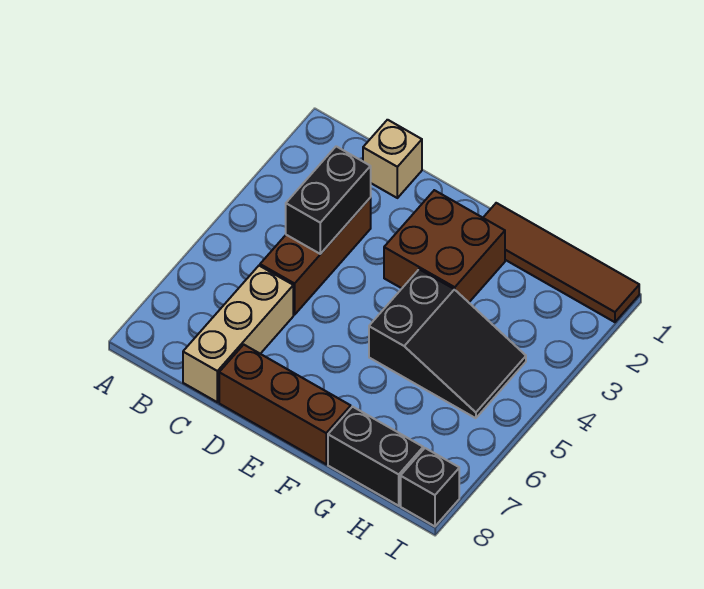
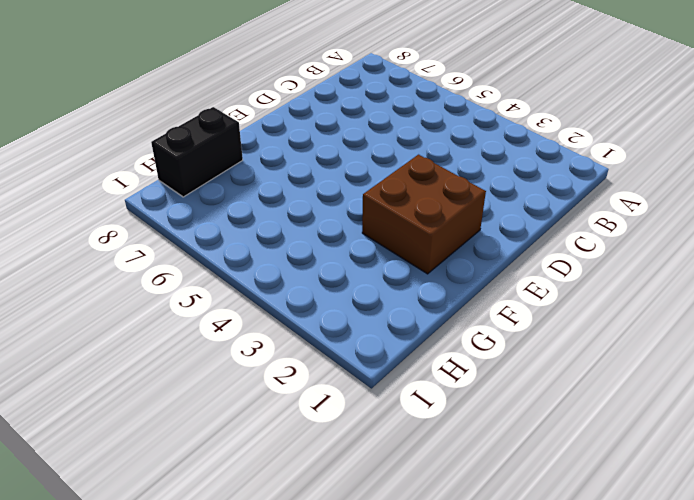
none -> tan brick C1 level 1
none -> brown brick C3:C5 level 1

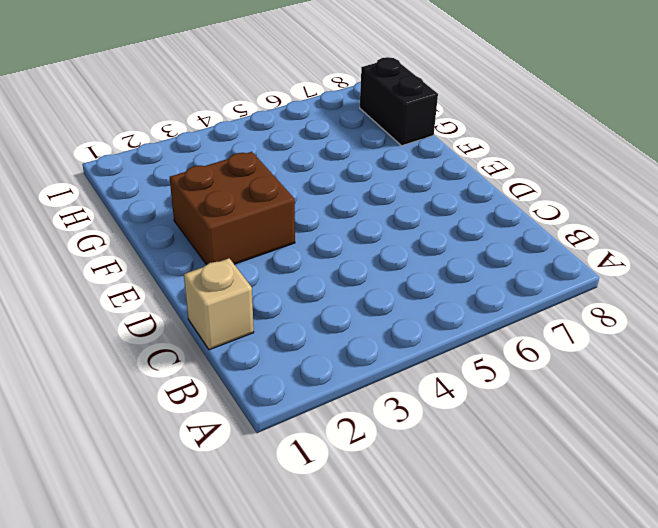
none -> brown brick C3:C5 level 1
none -> tan brick C6:C8 level 1

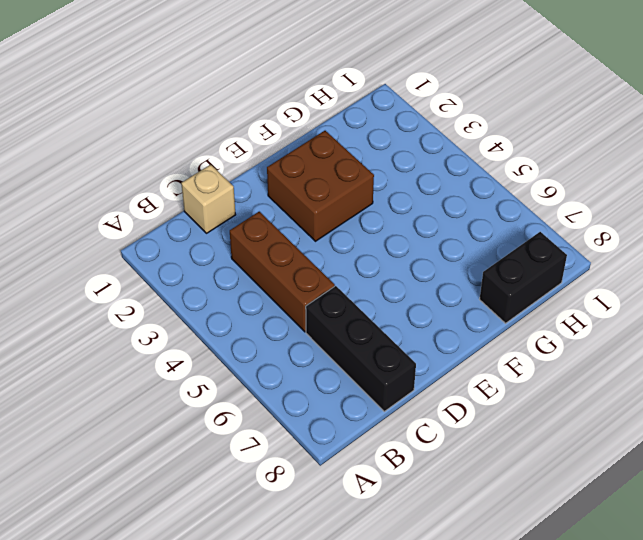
black brick C6:C8 level 1 -> tan brick C6:C8 level 1
none -> brown brick D8:F8 level 1
none -> brown tile F1:I1 level 1

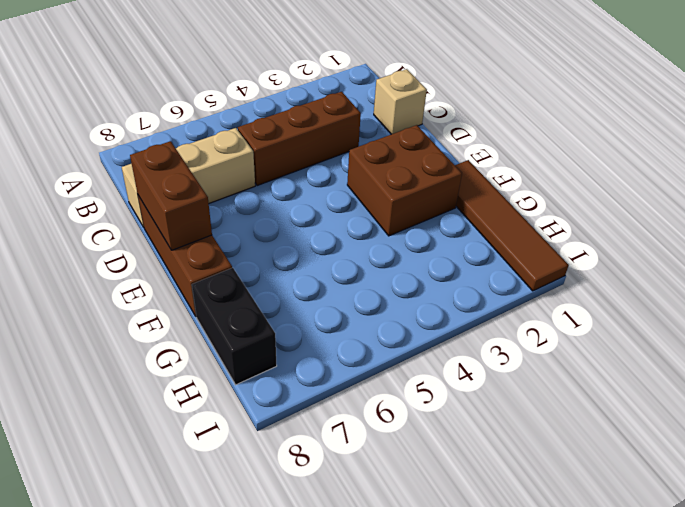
brown brick D8:E8 level 2 -> none
none -> black slope F4:H5 level 1 top F
none -> black brick I8 level 1

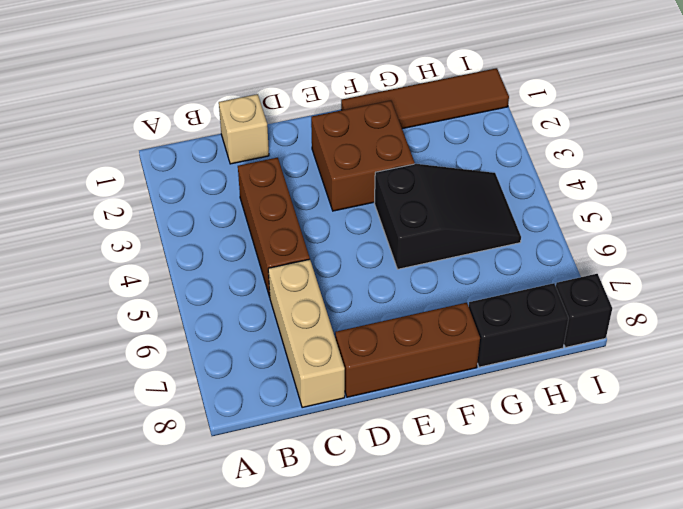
none -> black brick C3:C4 level 2

